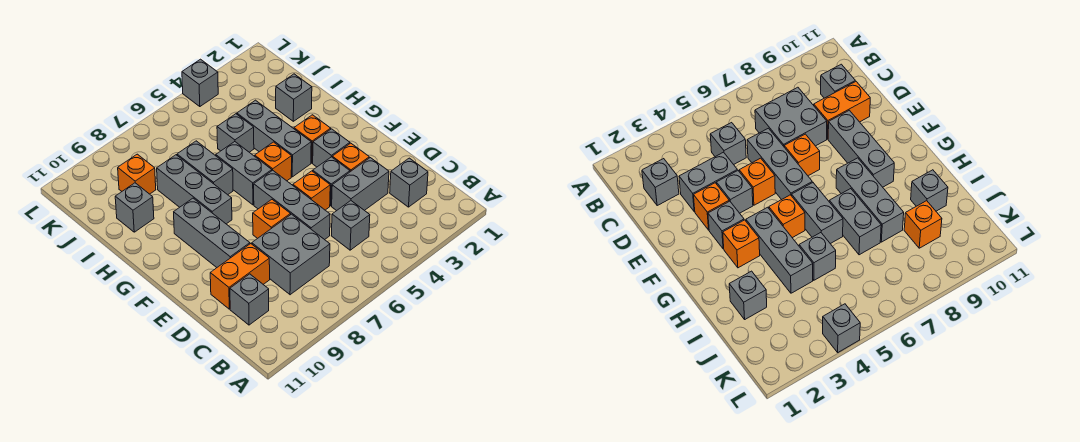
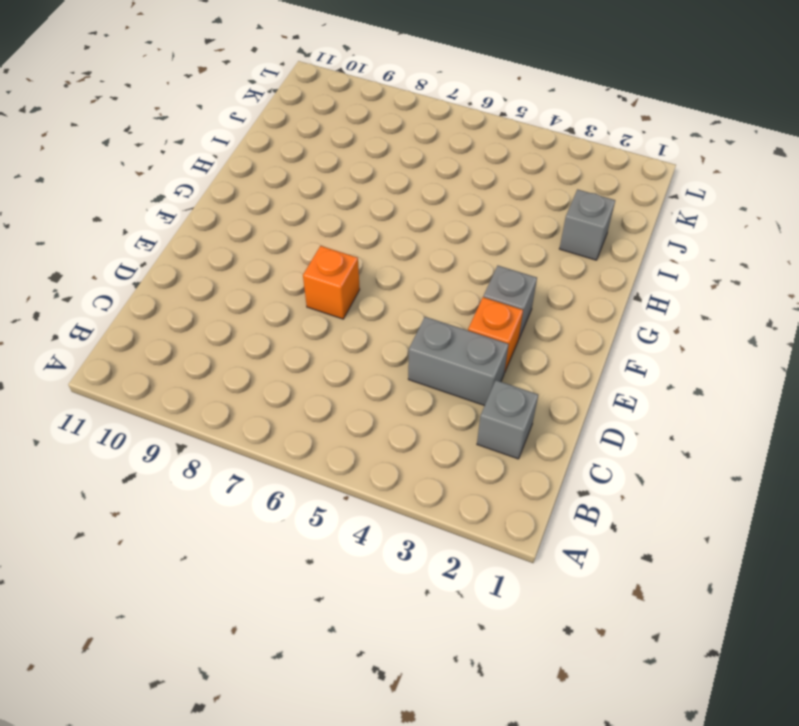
none -> grey brick C5 level 1
none -> grey brick C7:D8 level 1
none -> grey brick C10 level 1

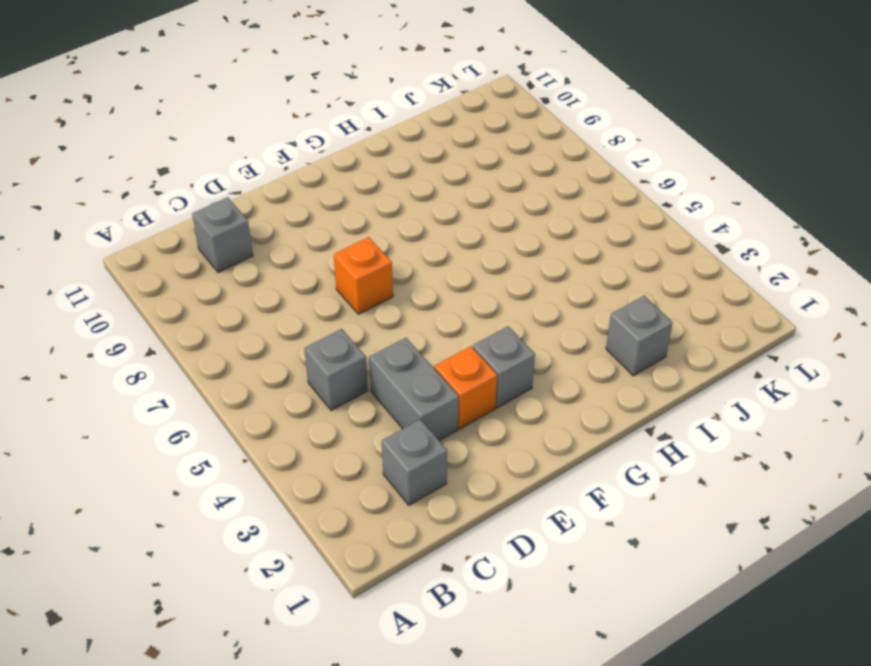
none -> grey brick C7:D8 level 1
none -> grey brick D6:F6 level 1
none -> orange brick D9:D10 level 1

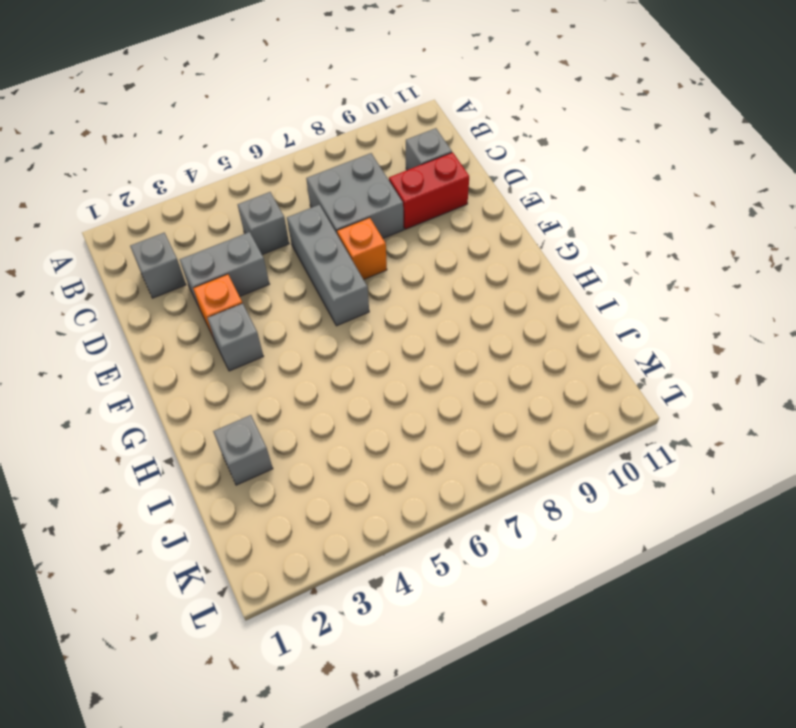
red brick D9:D10 level 1 -> orange brick D9:D10 level 1
none -> grey brick E4 level 1
none -> orange brick E5 level 1
none -> grey brick E9:G9 level 1

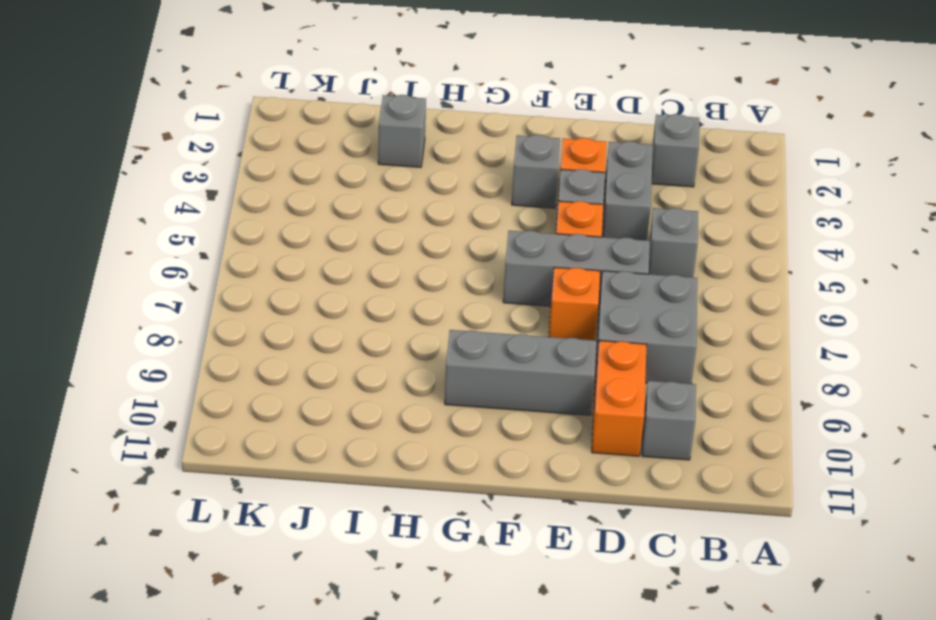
none -> orange brick G3 level 1
none -> grey brick G4:I4 level 1
none -> orange brick G5 level 1

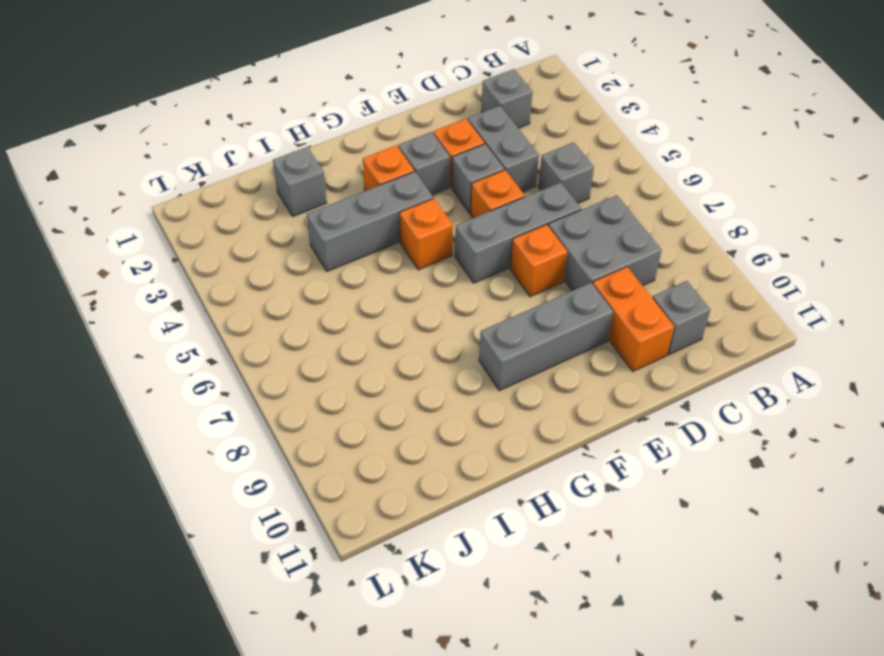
none -> grey brick G6:H6 level 1
none -> grey brick G8:I8 level 1
none -> grey brick H7:I7 level 1

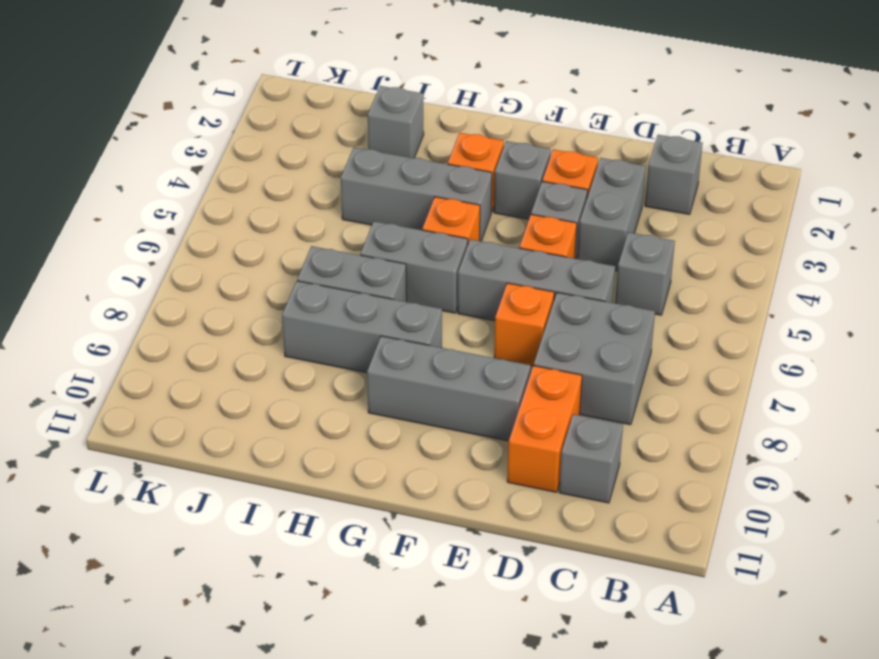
none -> grey brick I5 level 1
none -> grey brick I10 level 1
none -> orange brick J9 level 1

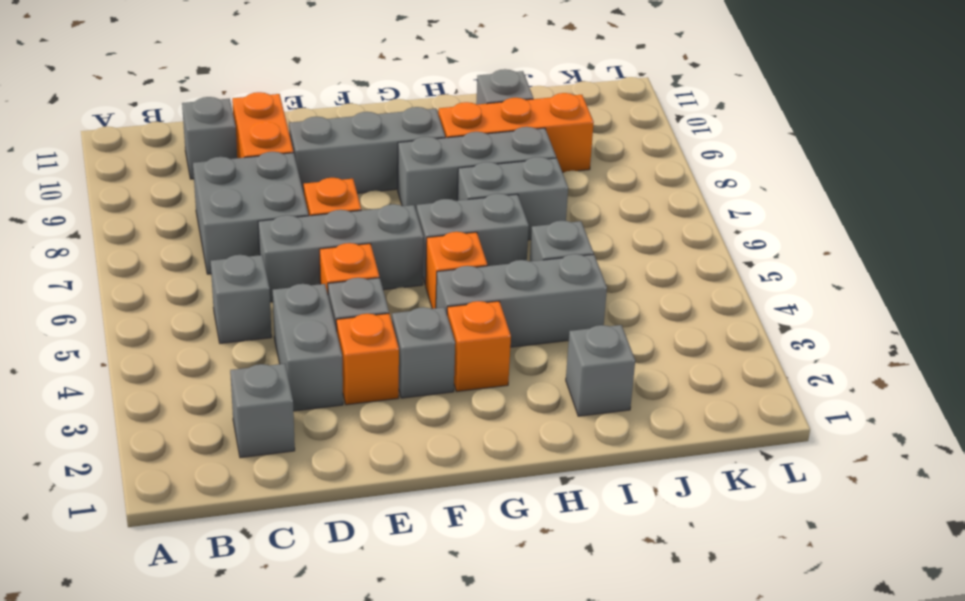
orange brick H9:J9 level 1 -> orange brick J9 level 1
none -> grey brick L4 level 1

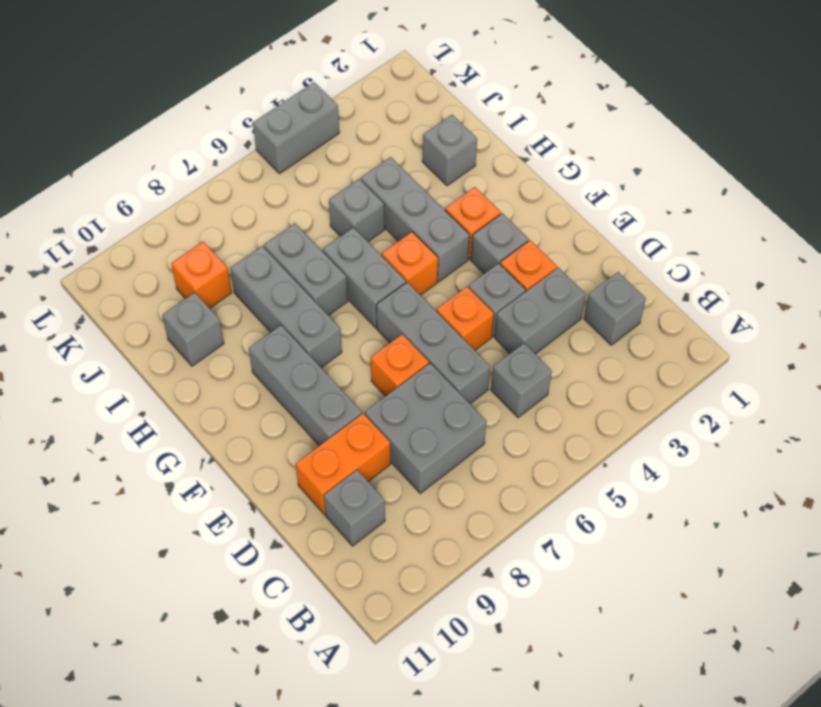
grey brick L4:L5 level 1 -> grey brick L4 level 1

